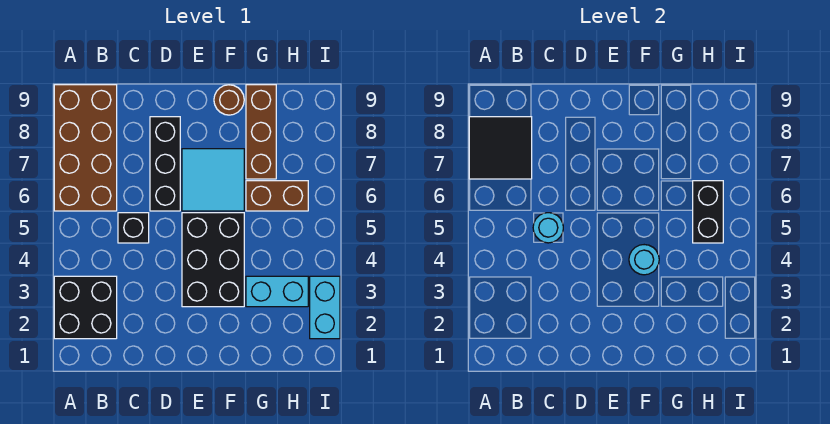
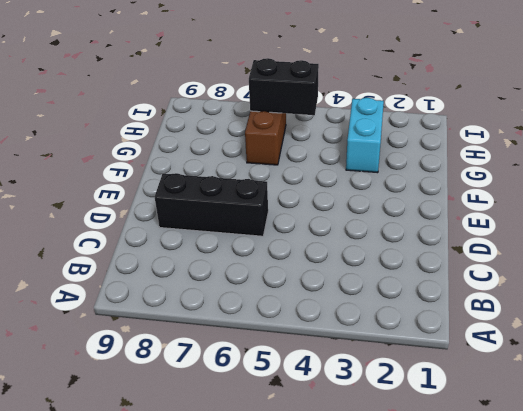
none -> black brick A2:B3 level 1
none -> brown brick A6:B9 level 1
none -> black brick C5 level 1

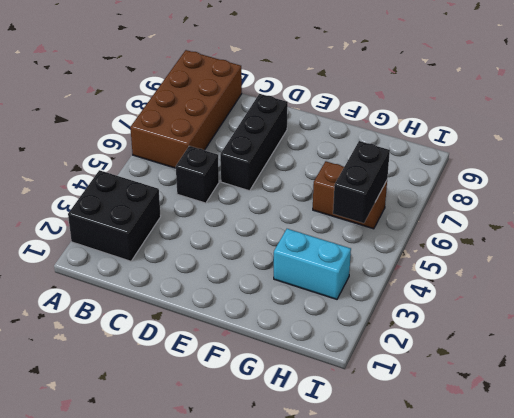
none -> black brick E3:F5 level 1
none -> cyan tile E6:F7 level 1
none -> brown round brick F9 level 1

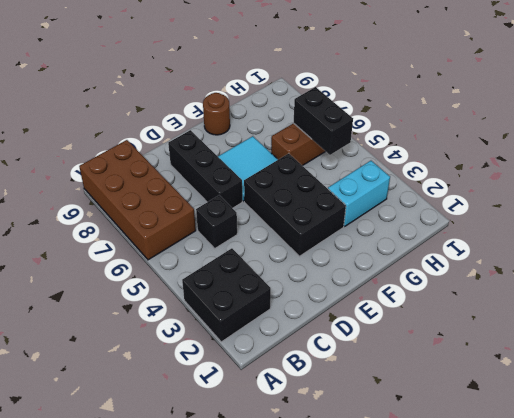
none -> brown brick G7:G9 level 1
none -> cyan brick I2:I3 level 1
none -> black tile A7:B8 level 2

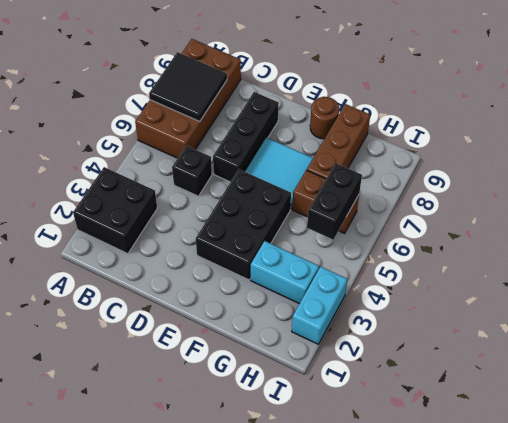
none -> cyan round brick C5 level 2
none -> cyan round brick F4 level 2

